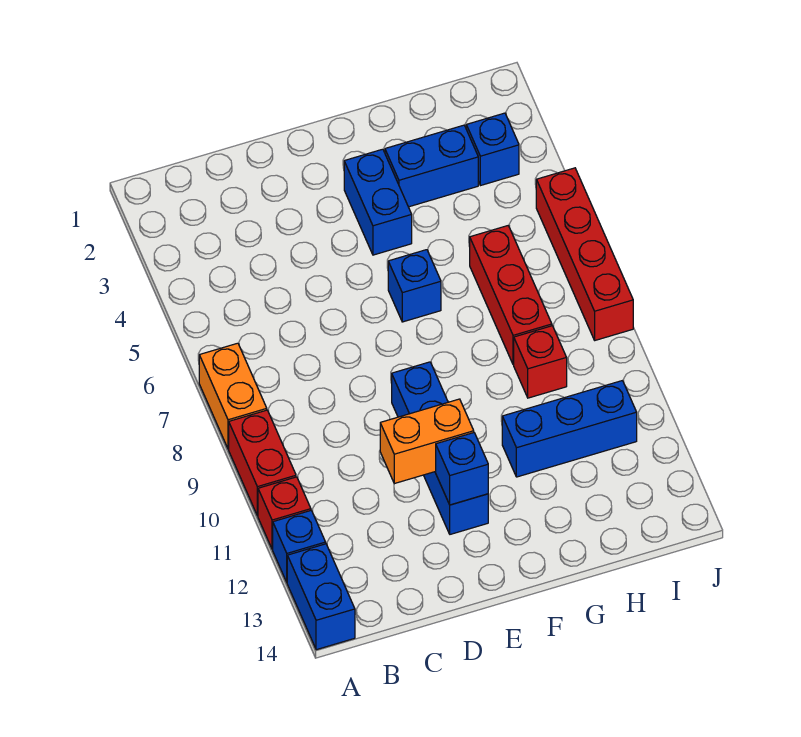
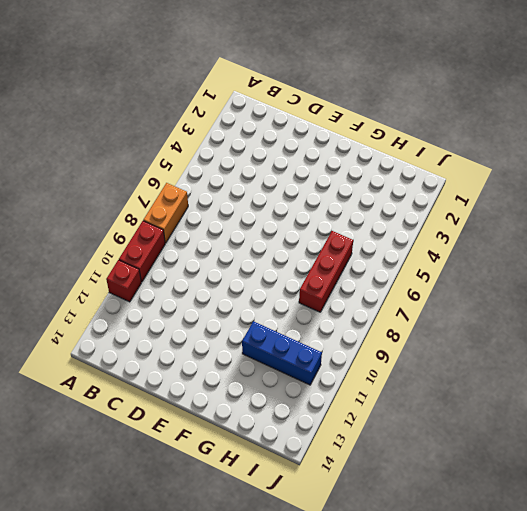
none -> blue brick A12 level 1
none -> blue brick A13:A14 level 1
none -> blue brick E9:E12 level 1

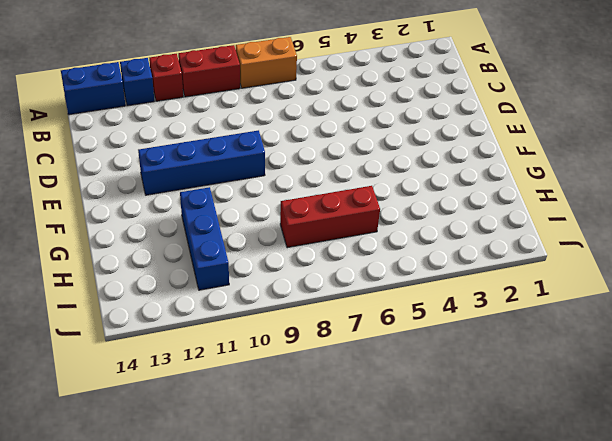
none -> blue brick F3:F4 level 1
none -> blue brick F6 level 1
none -> blue brick G3:H3 level 1

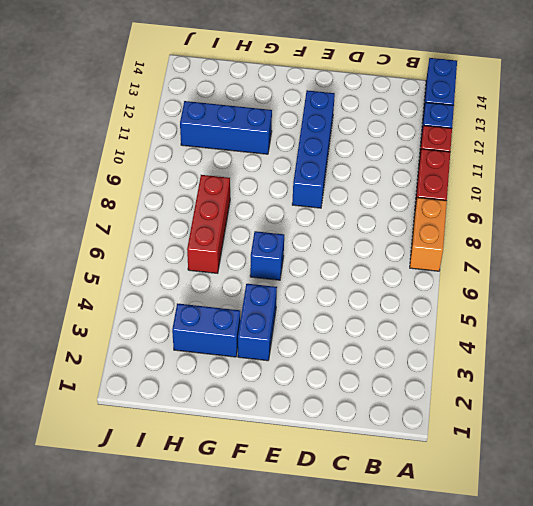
none -> red brick H9 level 1
none -> blue brick I3 level 1
none -> red brick J5:J8 level 1

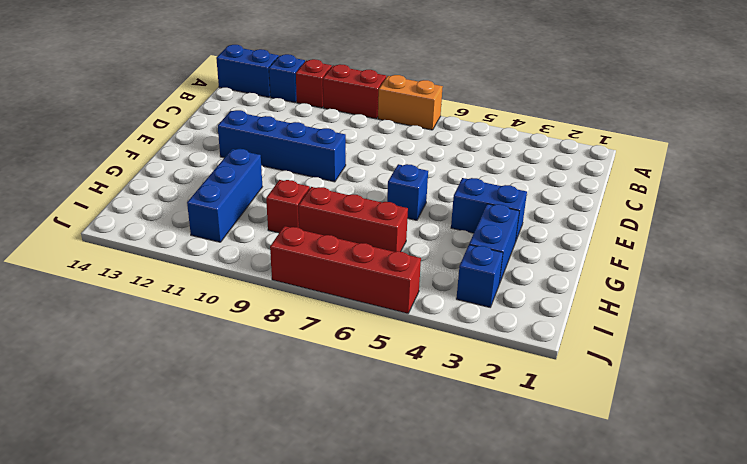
none -> orange brick D11:E11 level 2
none -> blue brick E12 level 2

